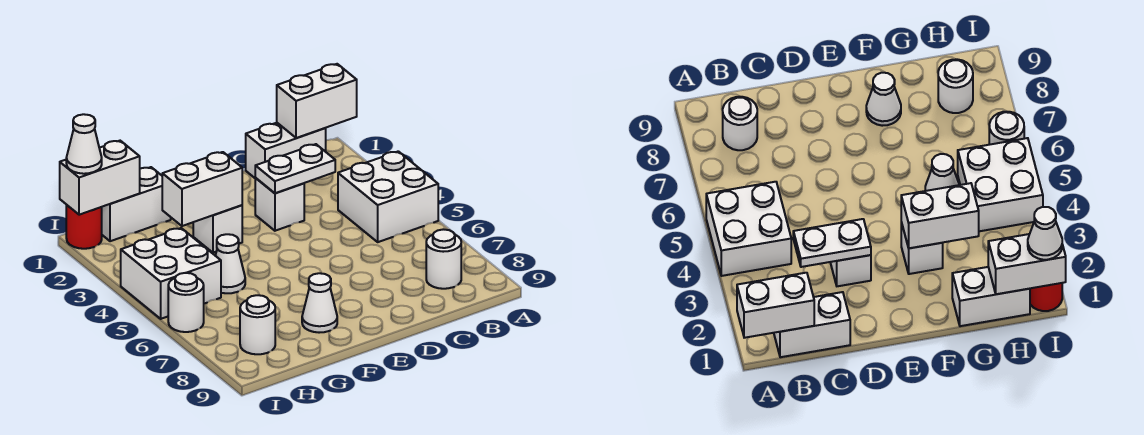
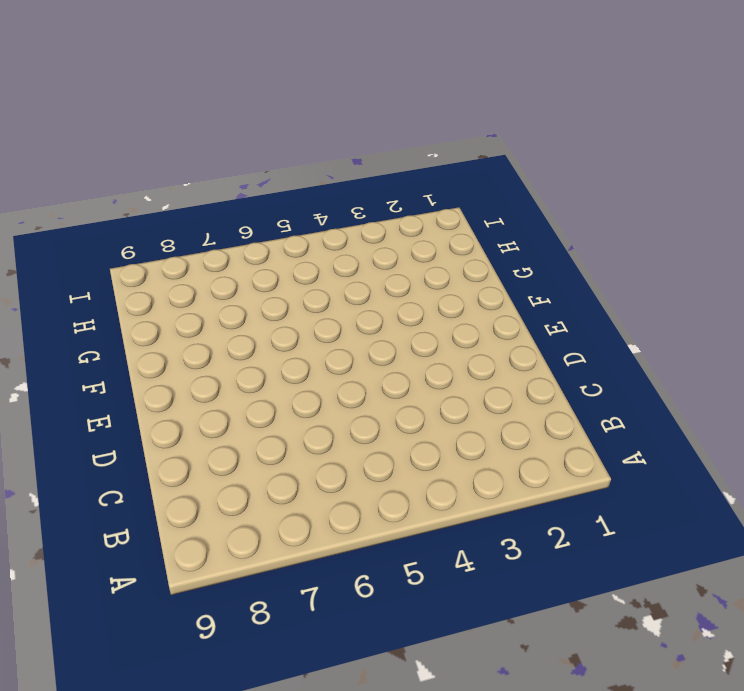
none -> white brick A4:B5 level 1
none -> white brick B1:C1 level 1
none -> white round brick B8 level 1

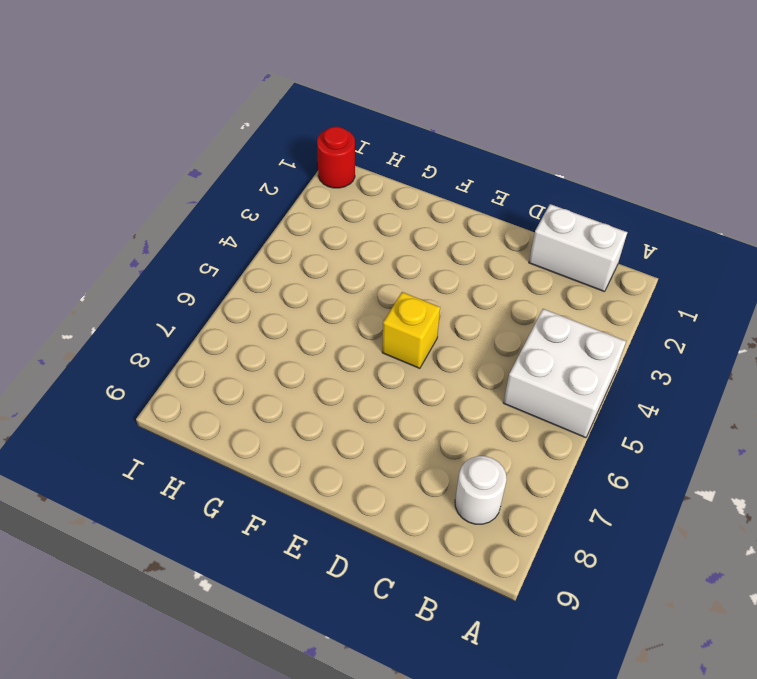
yellow brick E5 level 1 -> none
none -> white brick D3 level 1
none -> white brick F3 level 1
none -> white cone F8 level 1

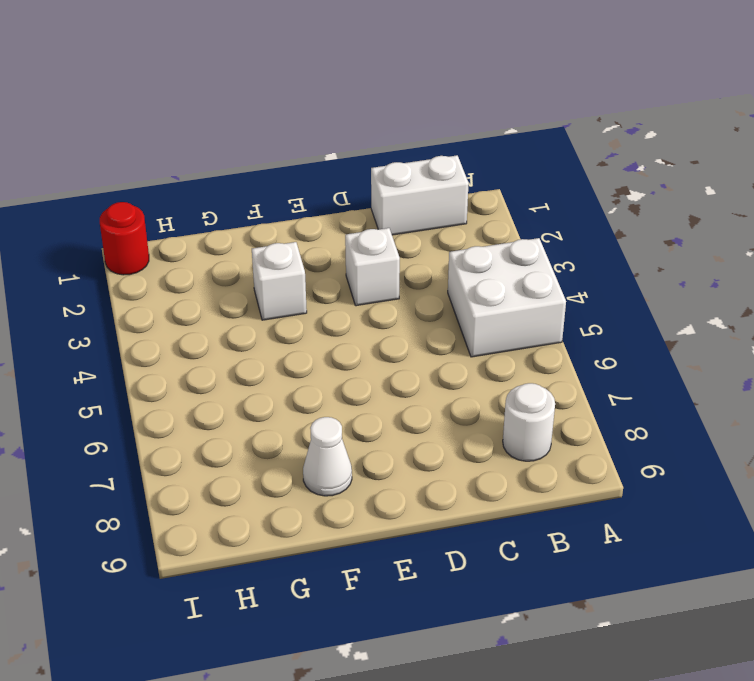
none -> white brick G1:H1 level 1
none -> white cone G5 level 1
none -> white brick H4:I5 level 1

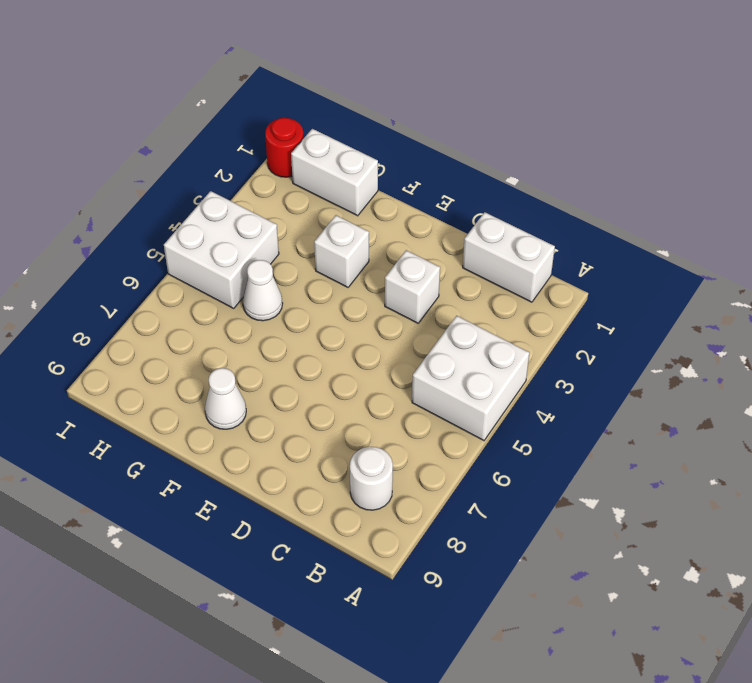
none -> white round brick H8 level 1
none -> white round brick I6 level 1
none -> white brick A1:B1 level 2

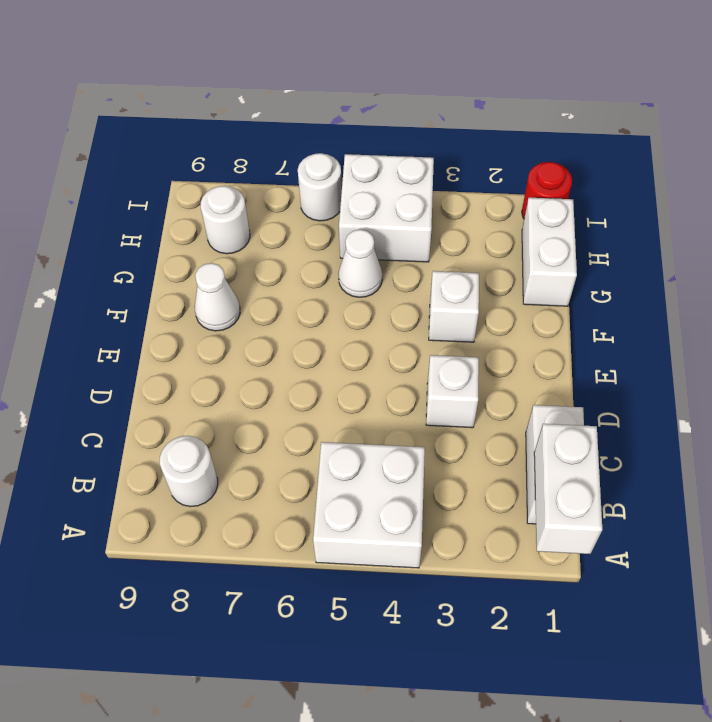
none -> white plate C3:D3 level 2
none -> white brick F3:G3 level 2
none -> white brick H1:I1 level 2

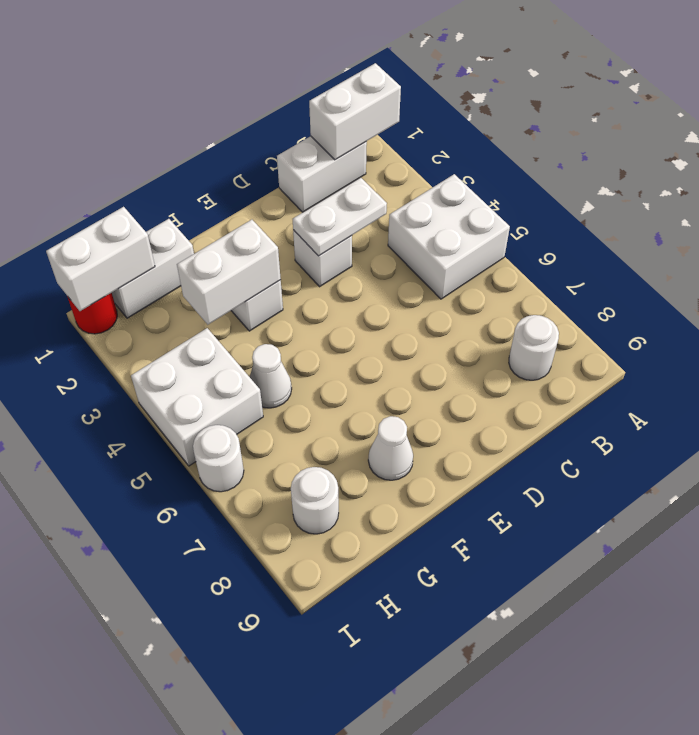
none -> white cone I1 level 3

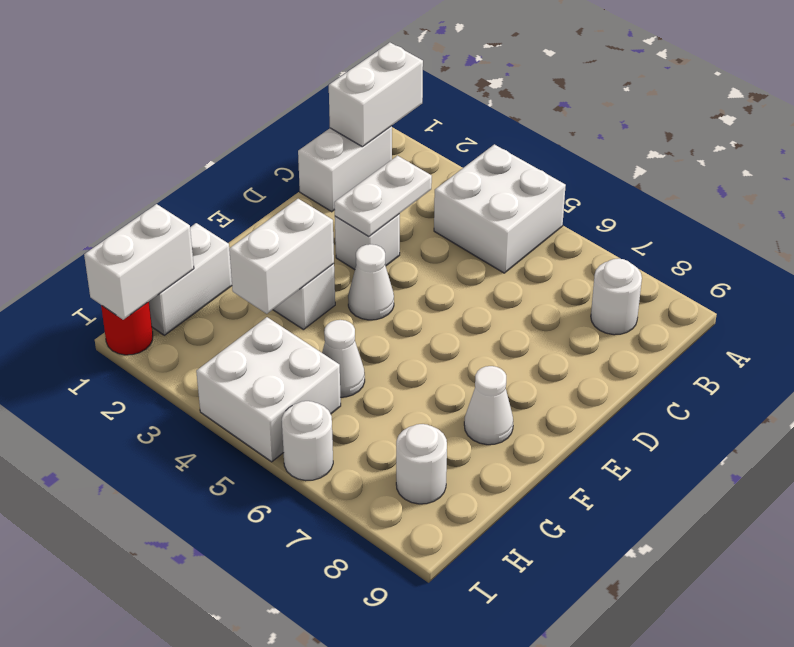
white cone E4 level 1 -> white cone I1 level 3

